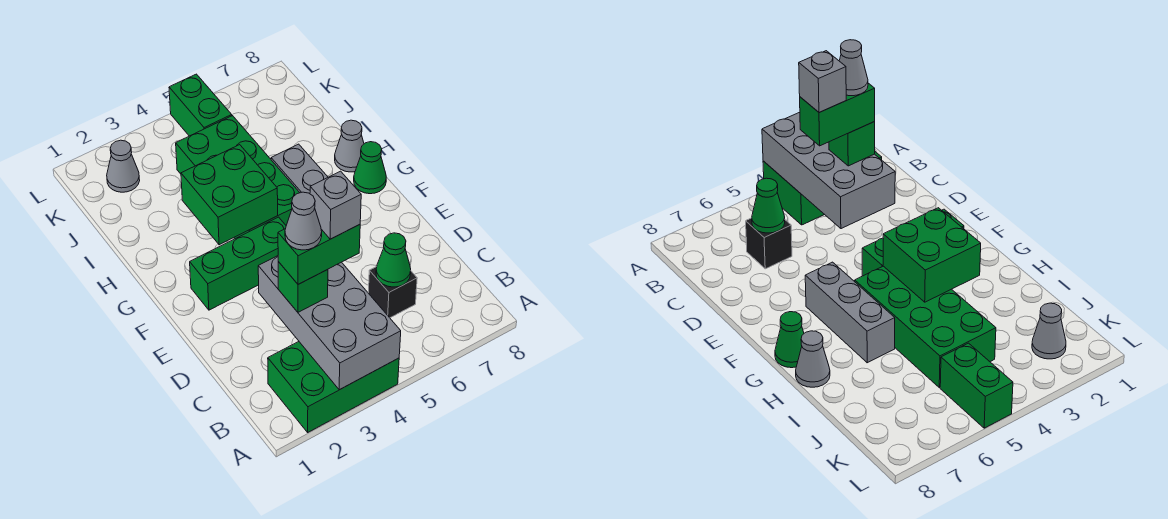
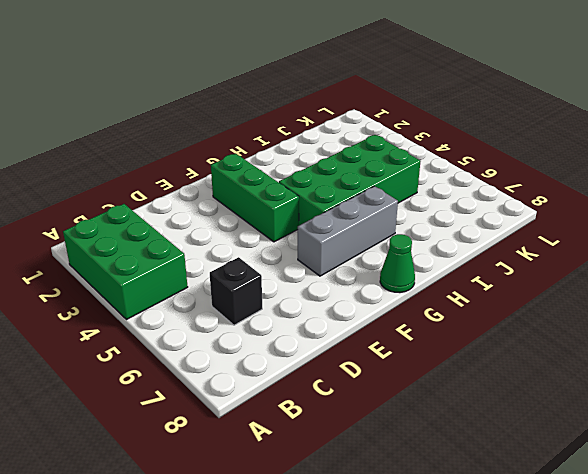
none -> grey cone H8 level 1
none -> grey cone K2 level 1
none -> green brick K5:L5 level 1

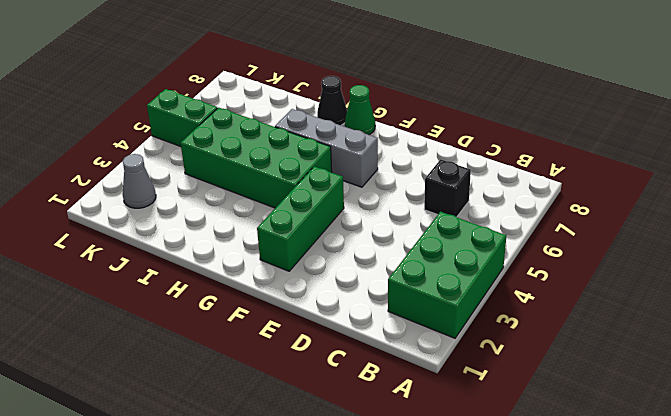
black cone H8 level 1 -> grey cone H8 level 1
none -> grey brick A3:D4 level 2
none -> green cone C6 level 2
none -> green brick G3:H4 level 2

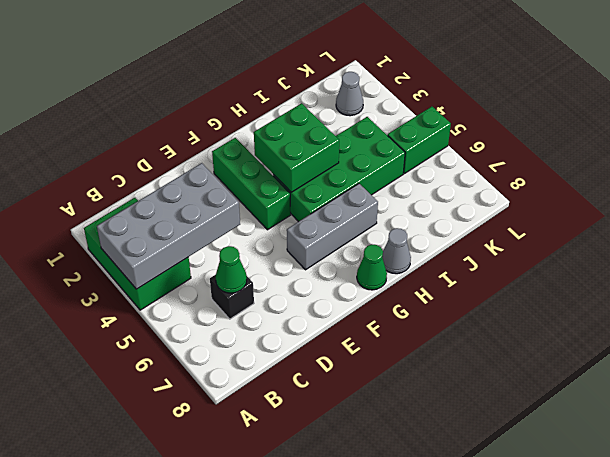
none -> green brick C3 level 3
none -> green brick C3:C4 level 4
none -> grey cone C3 level 5

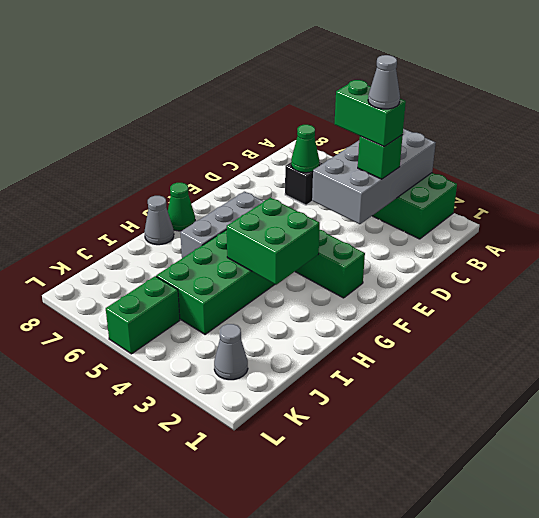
none -> grey brick C4 level 5

